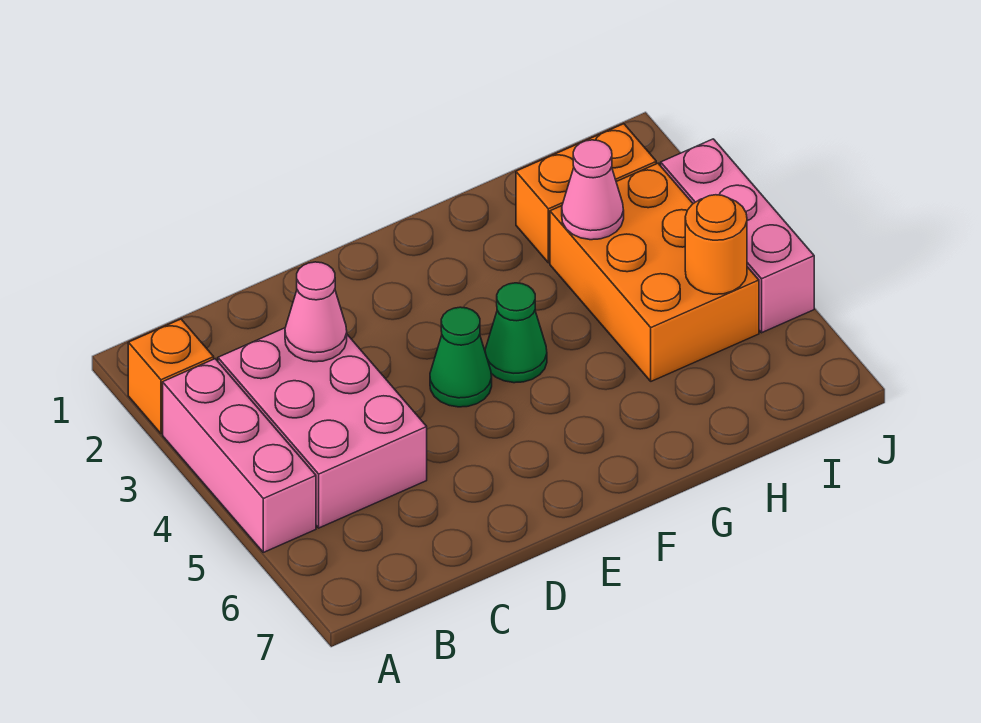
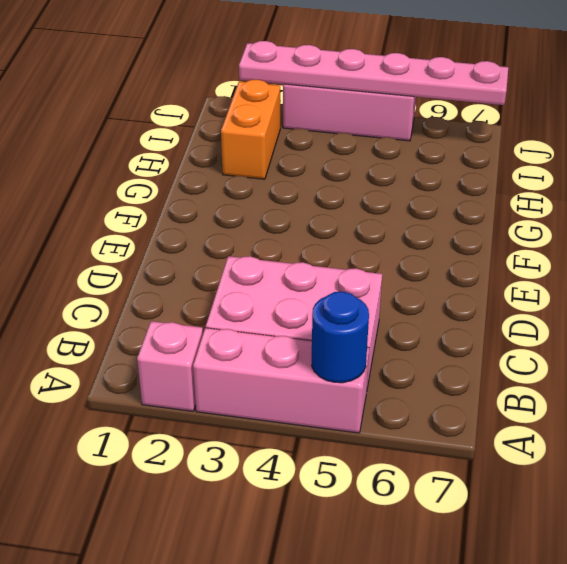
pink brick A2 level 1 -> orange brick A2 level 1
blue round brick A5 level 2 -> none
pink plate J2:J7 level 2 -> none
none -> green cone E4 level 1
none -> green cone F4 level 1

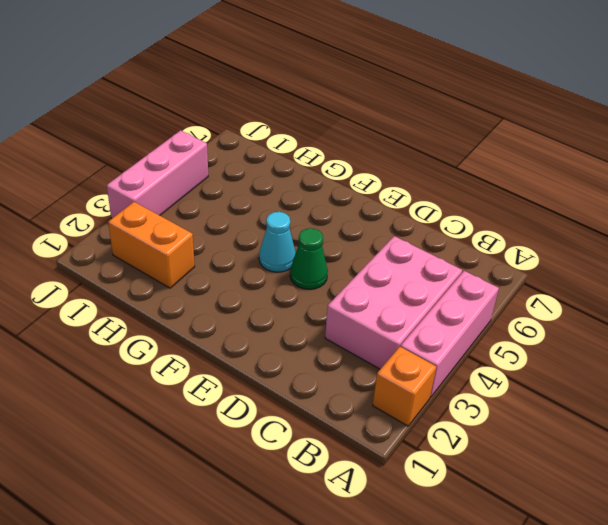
cyan cone F4 level 1 -> green cone F4 level 1
none -> orange brick H3:I5 level 1
none -> pink cone C3 level 2

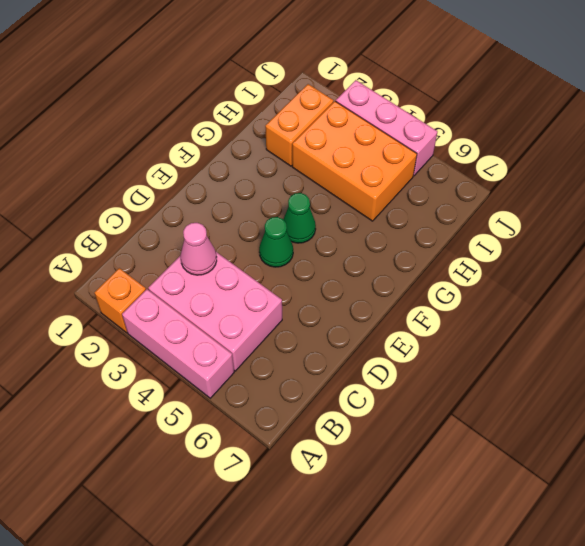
none -> pink cone H3 level 2
none -> orange round brick I5 level 2

